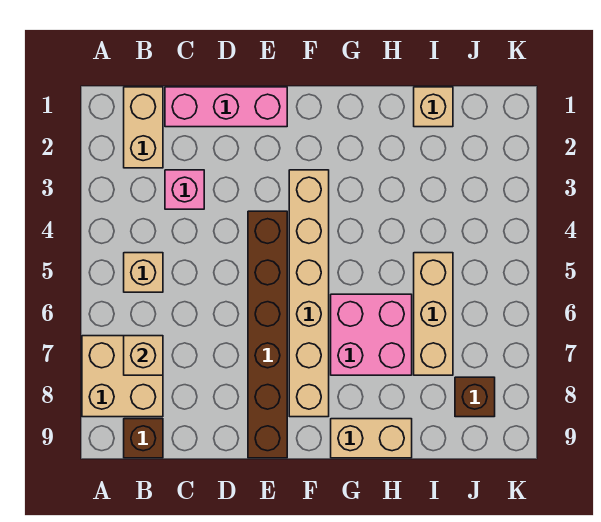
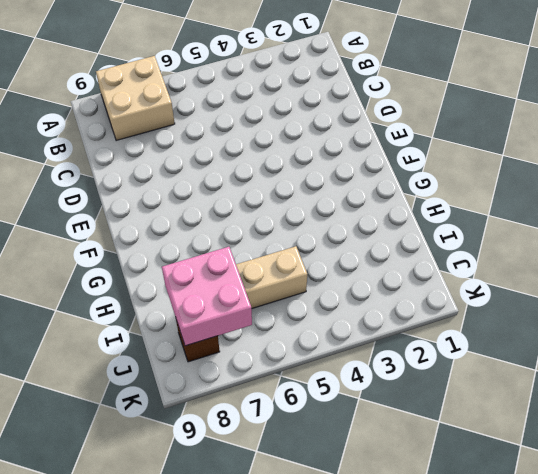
pink brick I7:J8 level 2 -> pink brick G6:H7 level 1
none -> tan brick B1:B2 level 1
none -> tan brick B5 level 1
none -> brown brick B9 level 1

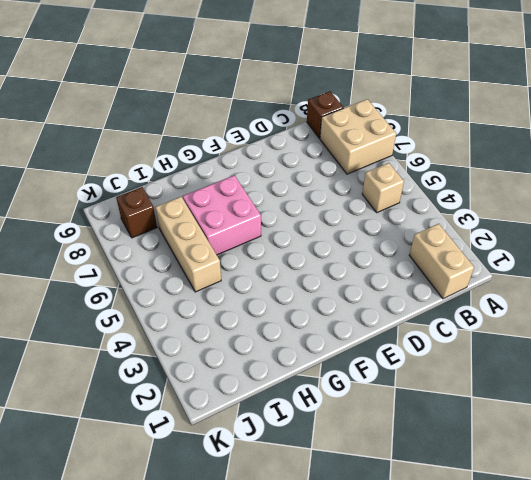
none -> pink brick C1:E1 level 1
none -> pink brick C3 level 1
none -> brown brick E4:E9 level 1

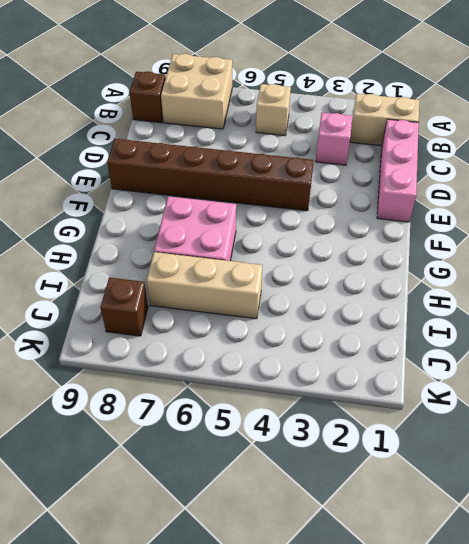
none -> tan brick F3:F8 level 1
none -> tan brick G9:H9 level 1
none -> tan brick I1 level 1

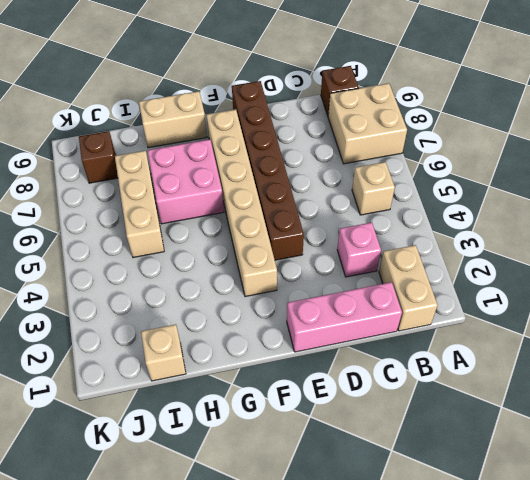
none -> tan brick B7 level 2

